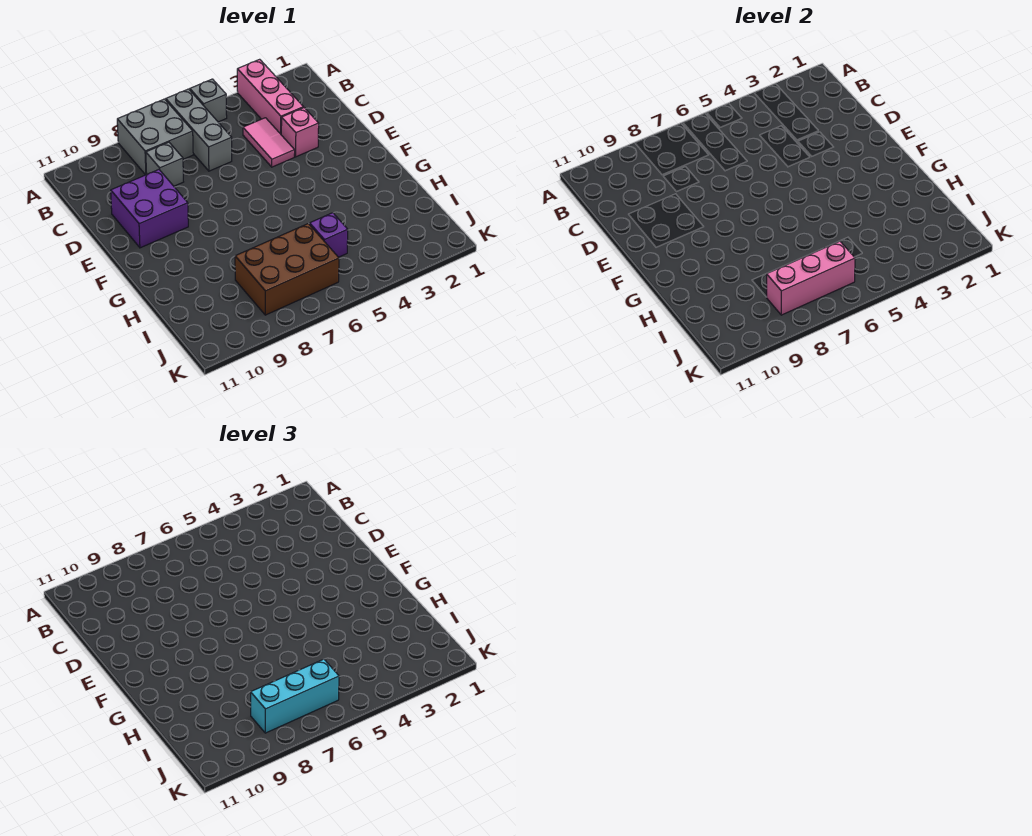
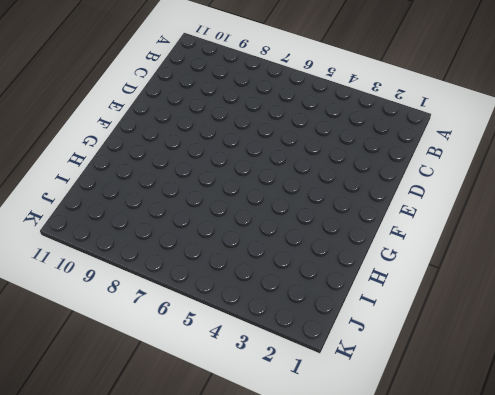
none -> pink brick A3:C3 level 1
none -> grey brick A5 level 1
none -> grey brick A6:C6 level 1

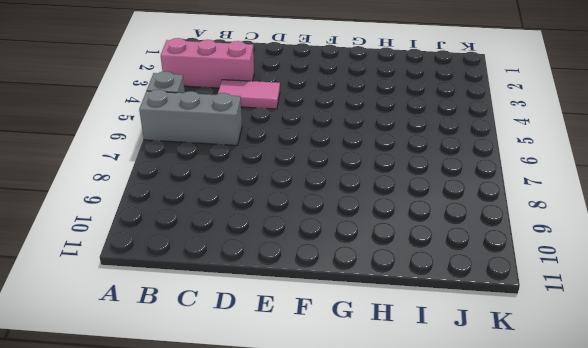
none -> grey brick A7:B8 level 1
none -> grey brick C8 level 1
none -> pink brick D3 level 1

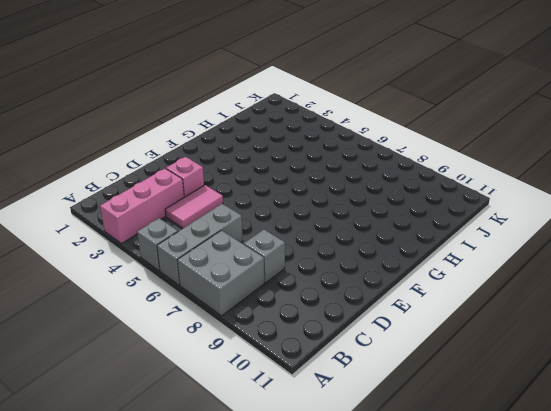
none -> purple brick D9:E10 level 1
none -> purple brick I5 level 1
none -> brown brick I6:J8 level 1

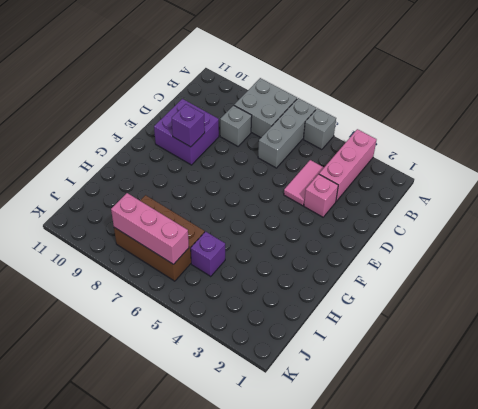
purple brick E9 level 2 -> none
none -> cyan brick J6:J8 level 3

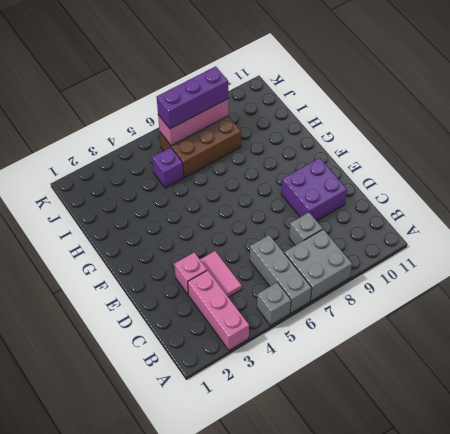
purple brick J6:J8 level 3 -> cyan brick J6:J8 level 3

